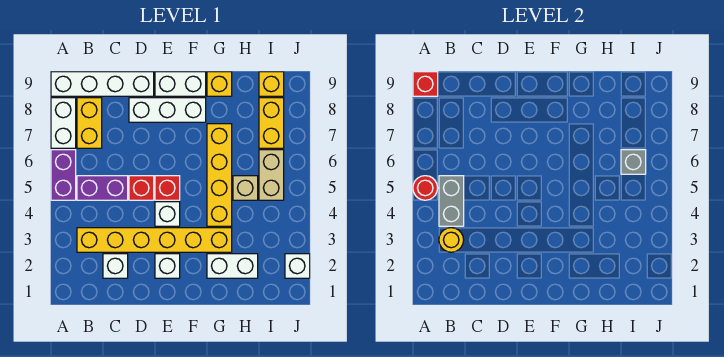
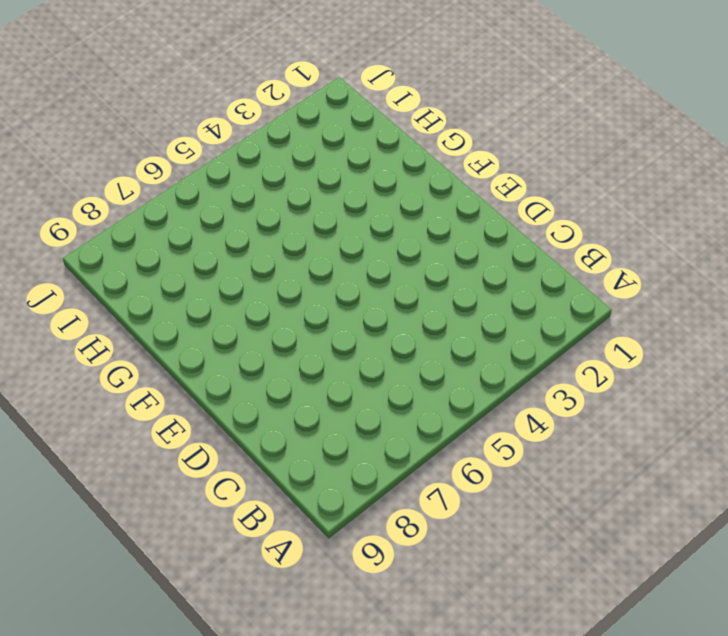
none -> purple brick A5:A6 level 1
none -> white brick A7:A8 level 1
none -> white brick A9:D9 level 1

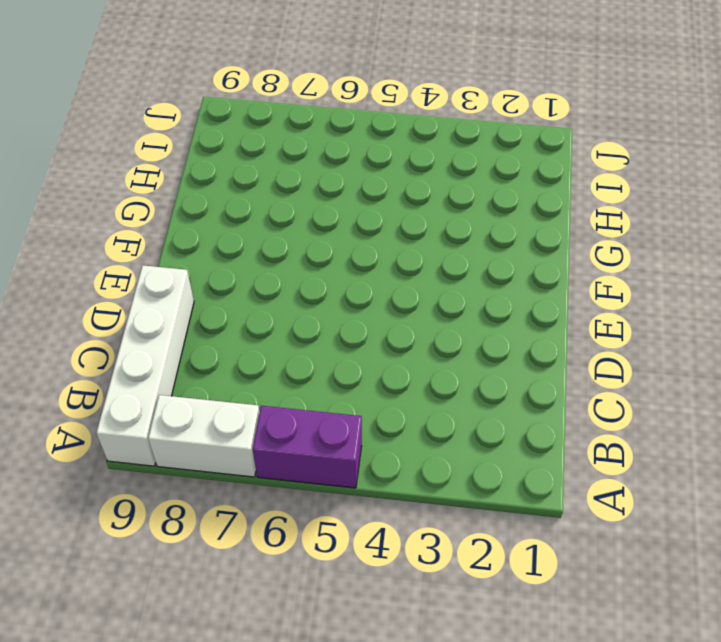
none -> yellow brick B3:G3 level 1
none -> purple brick B5:C5 level 1
none -> yellow brick B7:B8 level 1

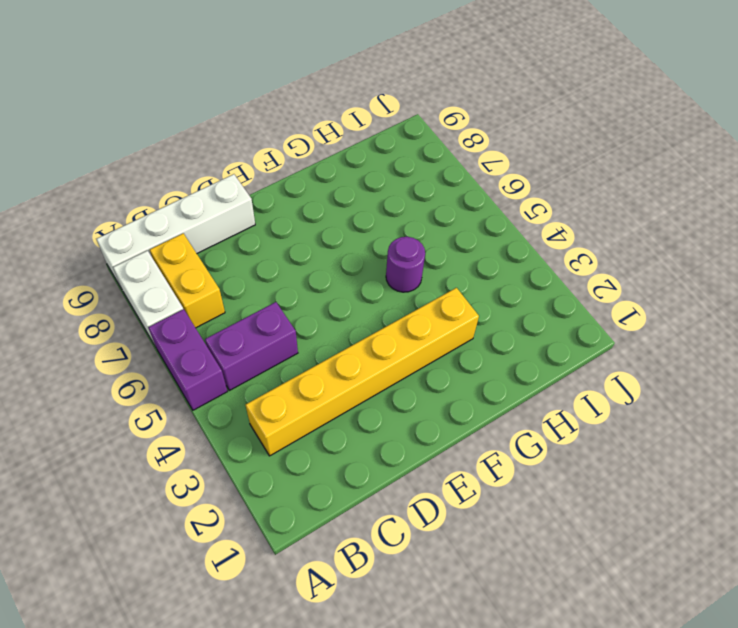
purple round brick G5 level 1 -> yellow brick G4:G7 level 1
none -> white brick C2 level 1
none -> red brick D5 level 1
none -> white brick D8:F8 level 1

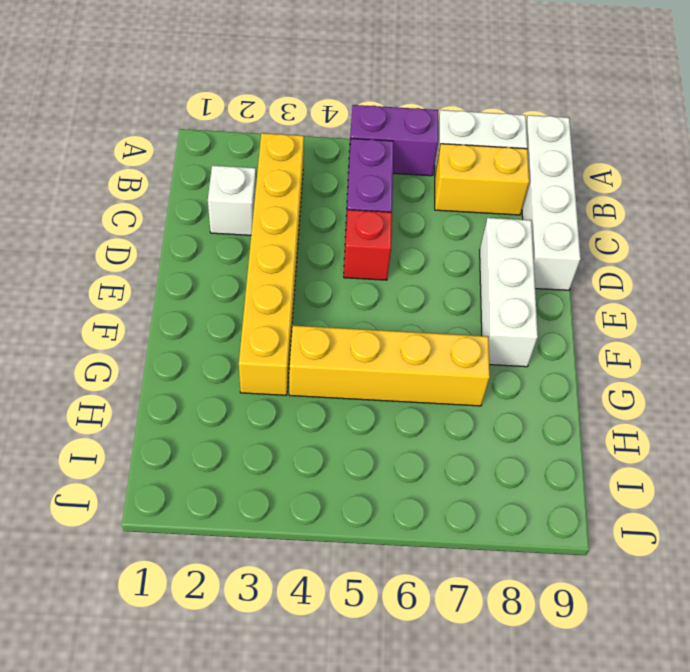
none -> white brick E2 level 1
none -> white brick E4 level 1
none -> red brick E5 level 1

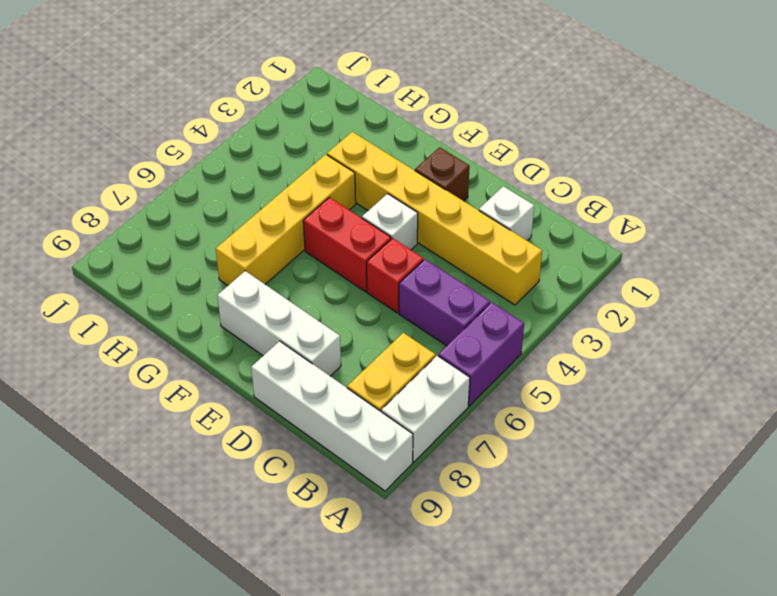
brown brick E2 level 1 -> white brick E2 level 1
red brick E5:F5 level 1 -> red brick E5 level 1
none -> white brick E9:F9 level 1
none -> white brick G2:H2 level 1
none -> yellow brick G9 level 1

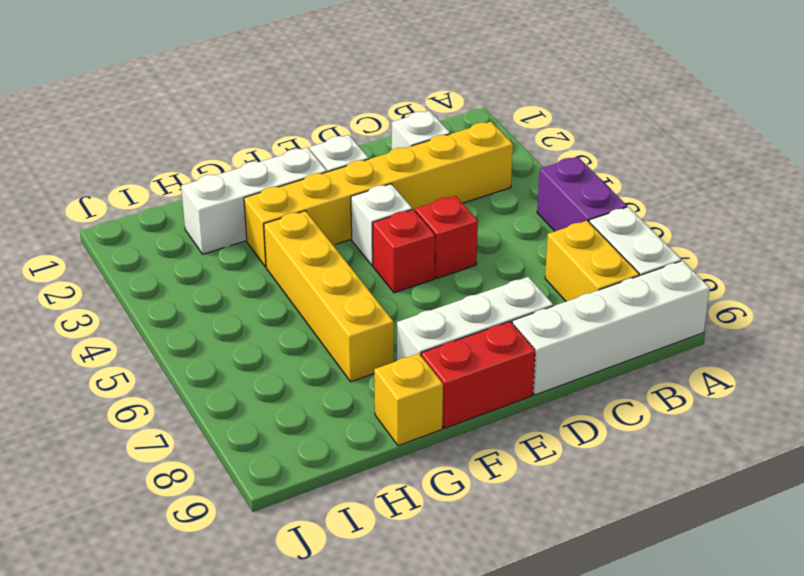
red brick E9:F9 level 1 -> white brick E9:F9 level 1
white brick F2:H2 level 1 -> white brick G2:H2 level 1
none -> purple brick B5:C5 level 1
none -> tan brick H5 level 1
none -> tan brick I5:I6 level 1

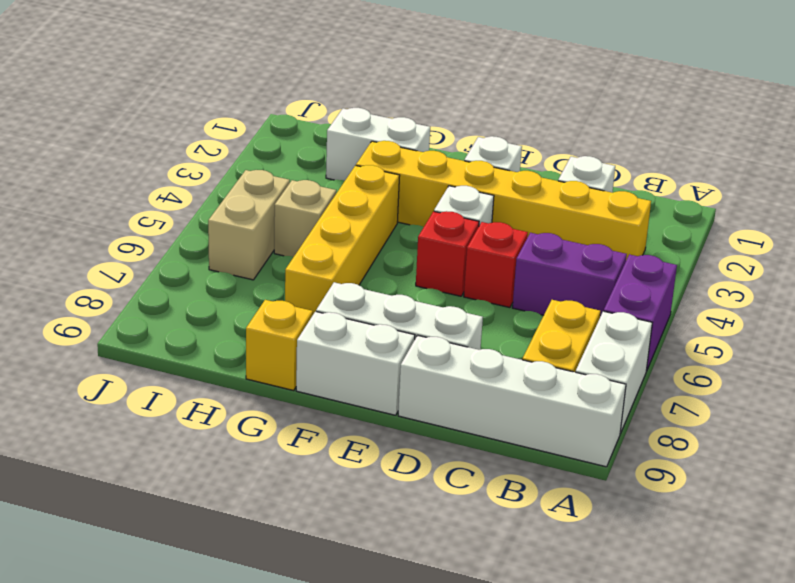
none -> yellow brick I7:I8 level 1
none -> yellow brick I9 level 1
none -> white brick J2 level 1

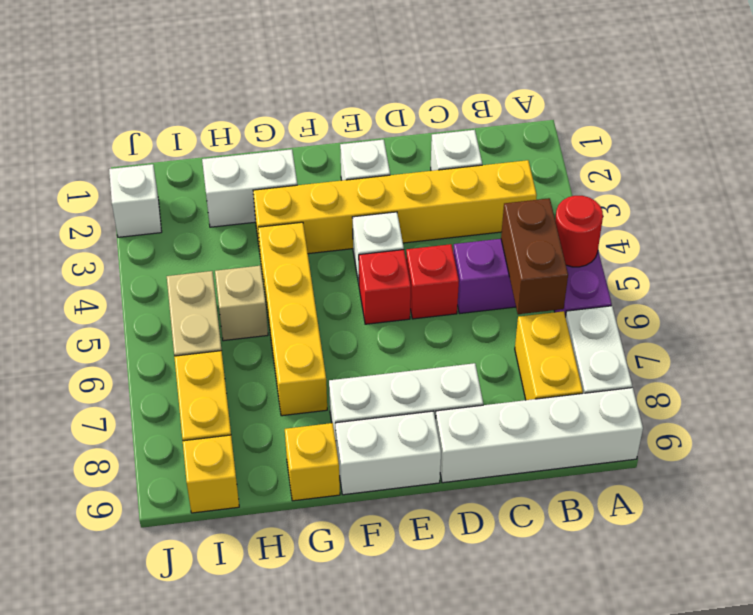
brown brick B5:B6 level 2 -> grey brick B4:B5 level 2
none -> red brick A9 level 2
none -> yellow round brick B3 level 2
none -> grey brick I6 level 2

